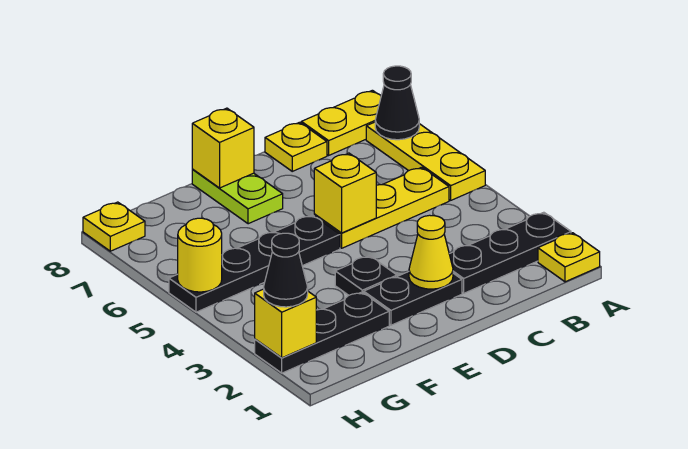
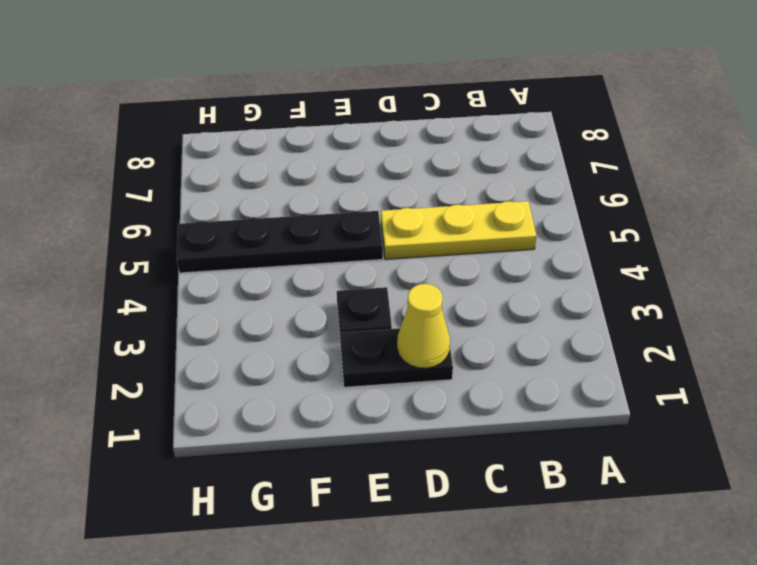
none -> yellow plate A1 level 1
none -> black plate A2:C2 level 1
none -> yellow plate A5:A7 level 1

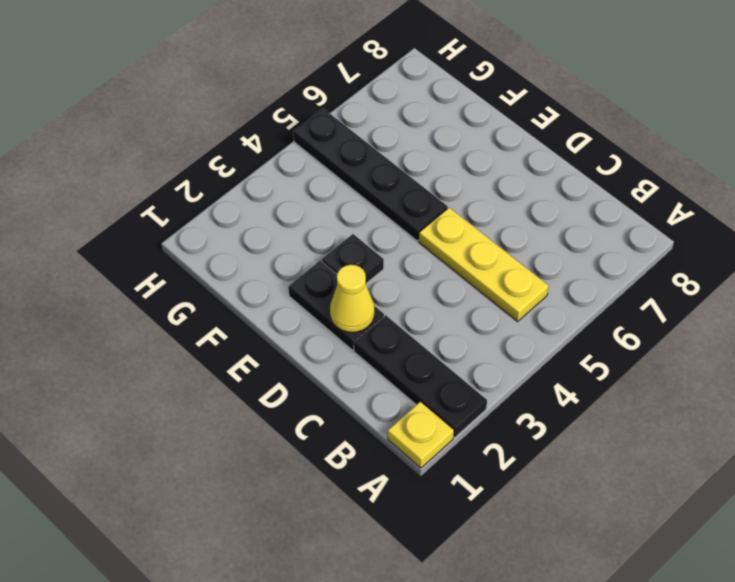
none -> yellow plate A5:A7 level 1
none -> yellow plate A8:B8 level 1
none -> yellow plate C8 level 1

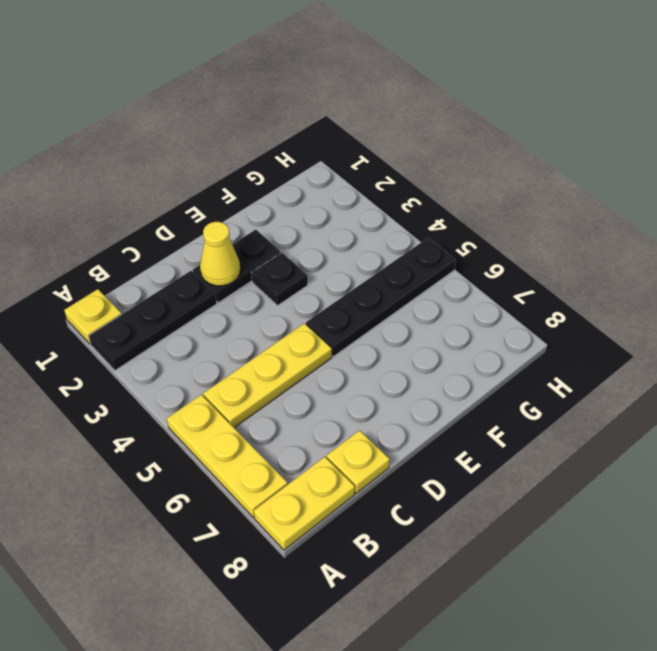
none -> lime plate E7:E8 level 1
none -> black plate F2:H2 level 1
none -> yellow plate H8 level 1

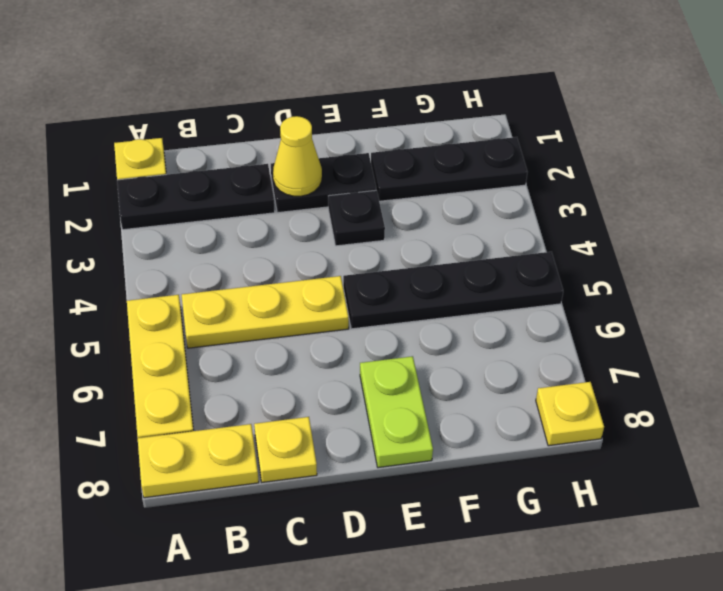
none -> black cone A7 level 2
none -> yellow brick D5 level 2
none -> yellow brick E8 level 2

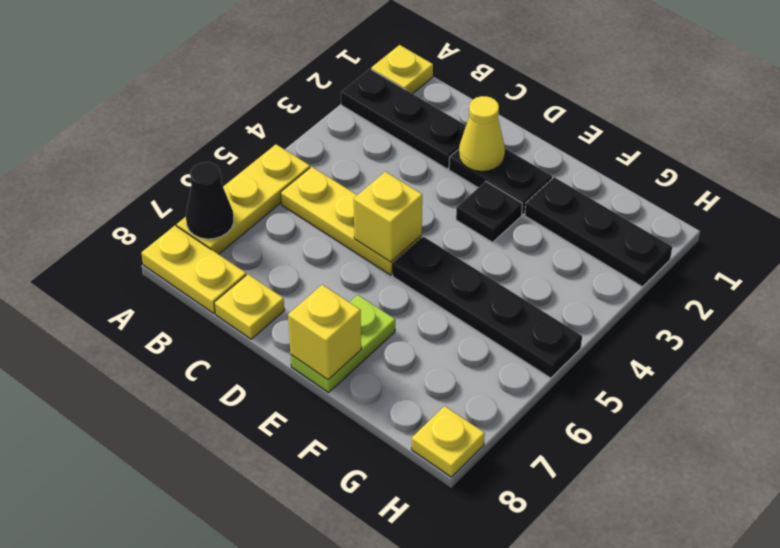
none -> yellow brick H2 level 2
none -> yellow round brick H5 level 2
none -> black cone H2 level 3

